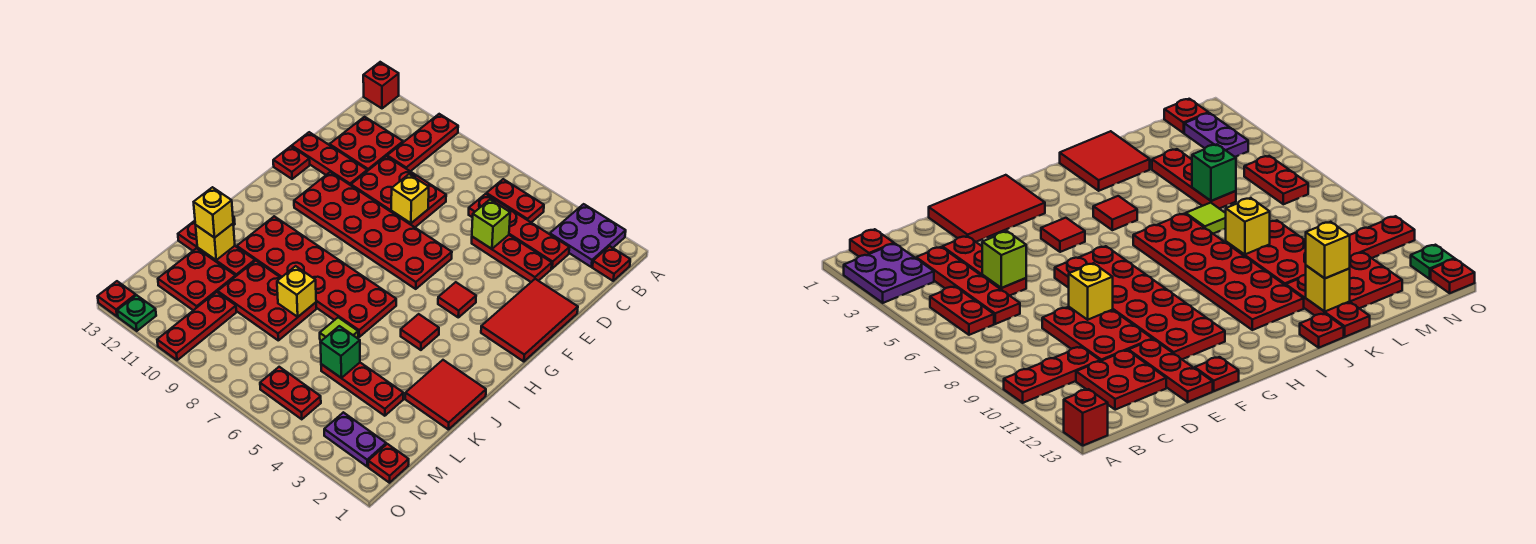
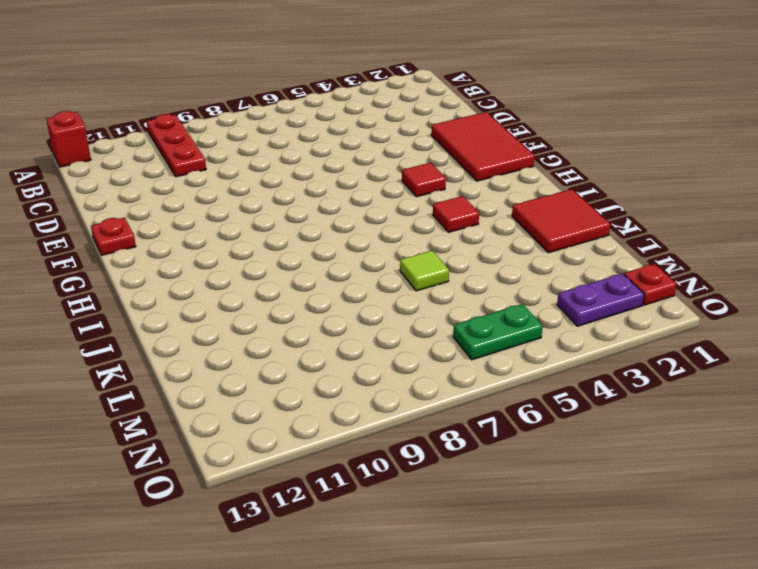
green plate N5:N6 level 1 -> red plate N5:N6 level 1
none -> purple plate A2:B3 level 1
none -> red plate B1 level 1
none -> red plate B5:B6 level 1
none -> red plate C3:C6 level 1

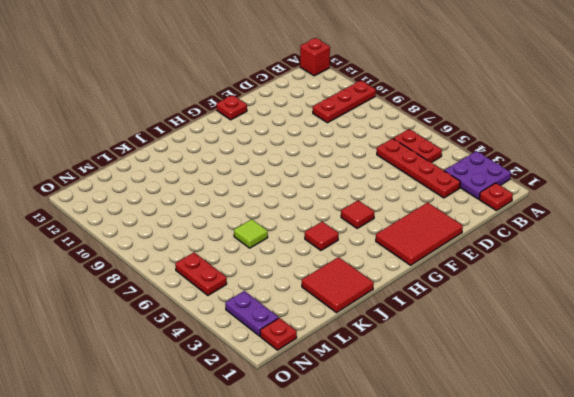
none -> red plate C11:D12 level 1
none -> red plate D3:D5 level 1
none -> red plate D8:E10 level 1
none -> red plate E11:E13 level 1

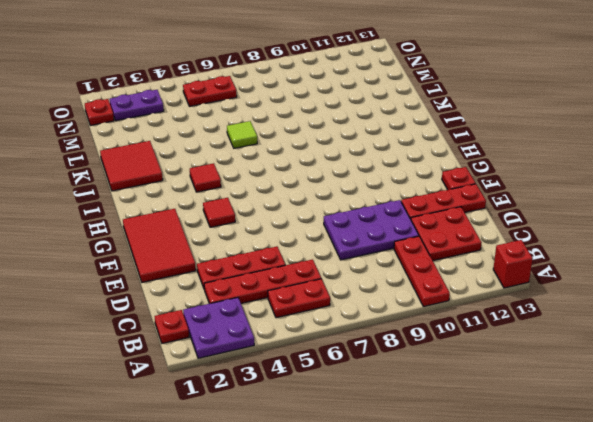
purple plate D8:E10 level 1 -> red plate D8:E10 level 1
none -> red plate F6:G11 level 1
none -> red plate I6:J11 level 1
none -> red plate J13 level 1
none -> red plate K8:L10 level 1

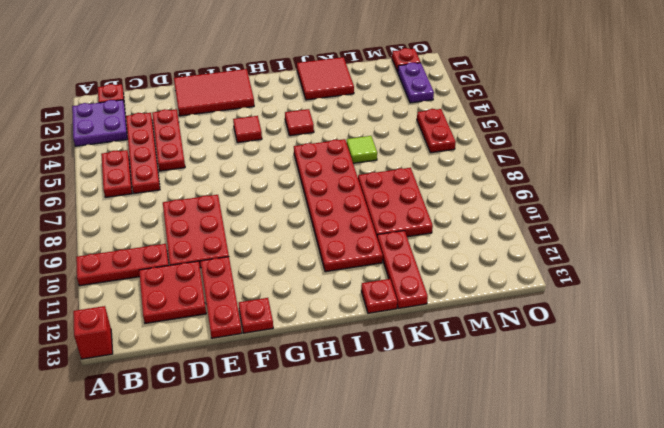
none -> red plate F6:G11 level 1
none -> red plate L3:L5 level 1
none -> red plate L11:M12 level 1
none -> red plate M10:O10 level 1

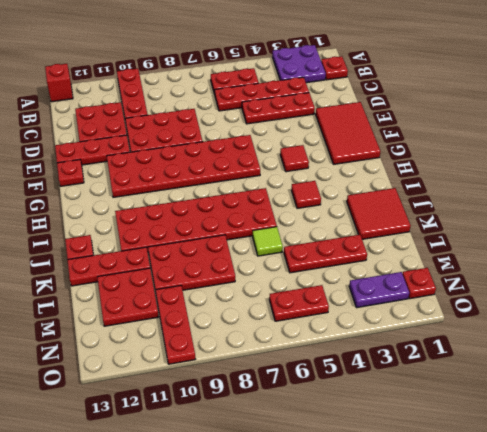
none -> green plate O12 level 1
none -> red plate O13 level 1
none -> lime brick D5 level 2
none -> yellow brick E8 level 2

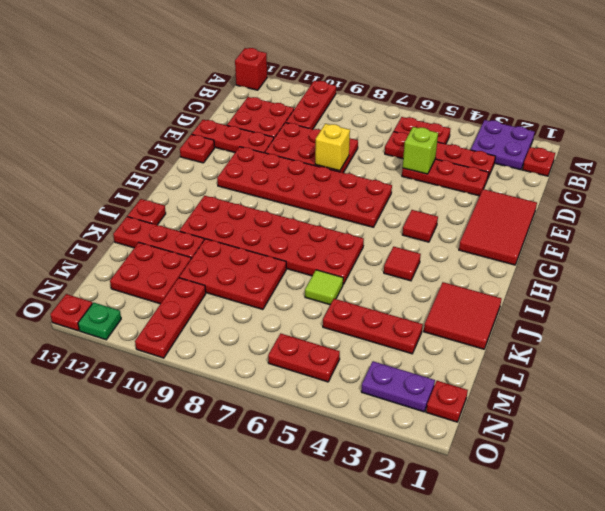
none -> yellow brick K8 level 2
none -> yellow brick K12 level 2
none -> green brick L5 level 2
none -> yellow brick K12 level 3

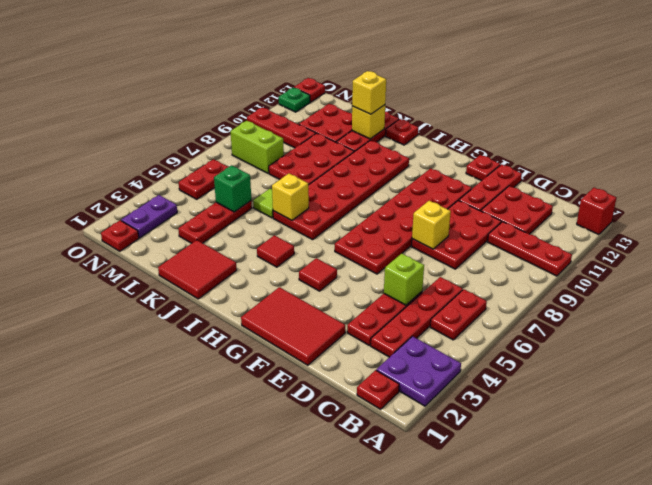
yellow brick J6 level 2 -> yellow brick K8 level 2
lime brick M8:N8 level 1 -> none

